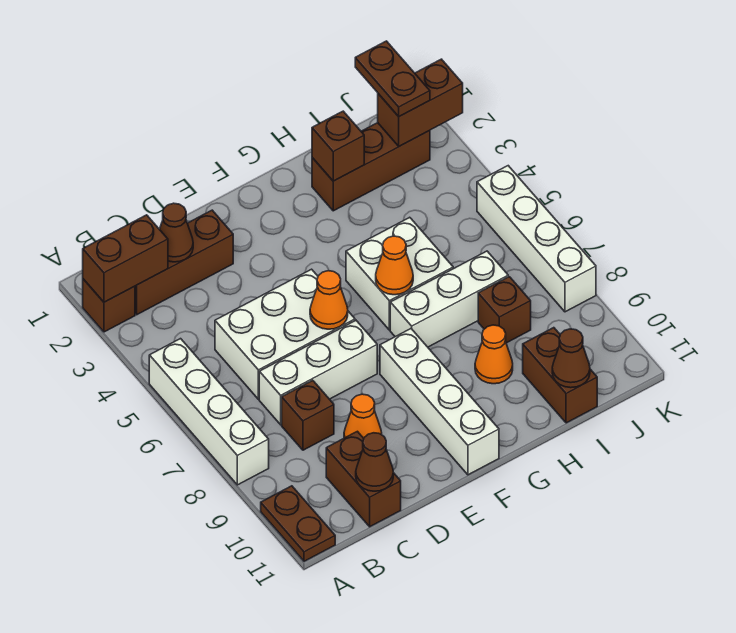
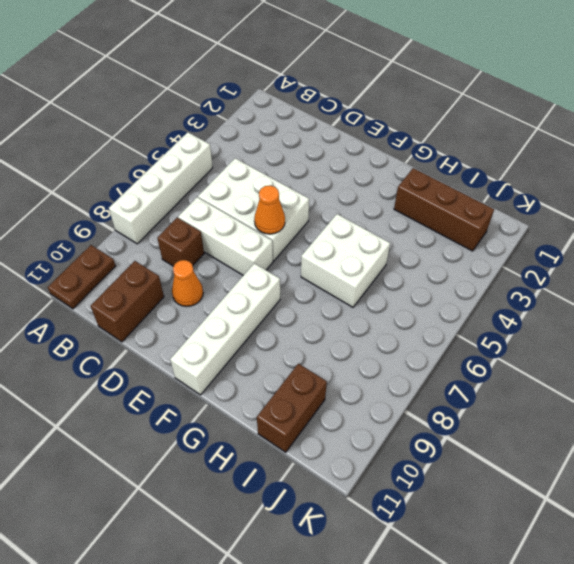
none -> brown brick A2 level 1
none -> brown brick B2:D2 level 1
none -> white brick G7:I7 level 1

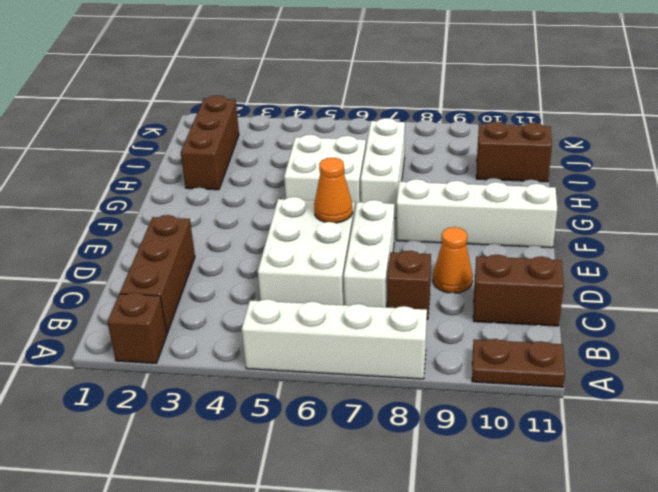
none -> orange cone H9 level 1
none -> brown brick I8 level 1
none -> white brick K5:K8 level 1

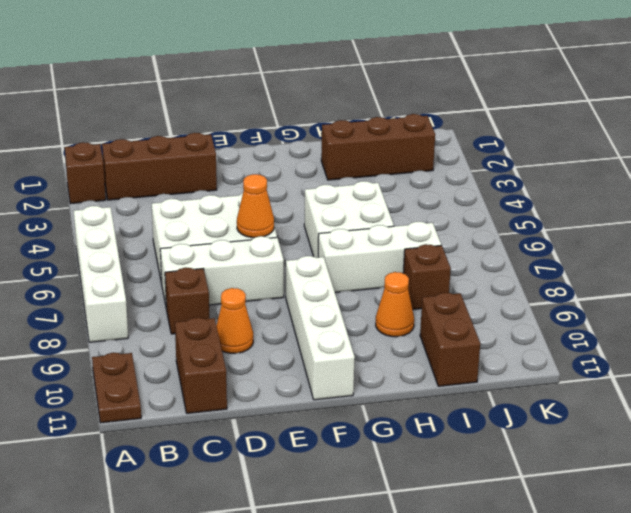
none -> white brick K5:K8 level 1
none -> brown brick A2:B2 level 2
none -> brown cone C2 level 2

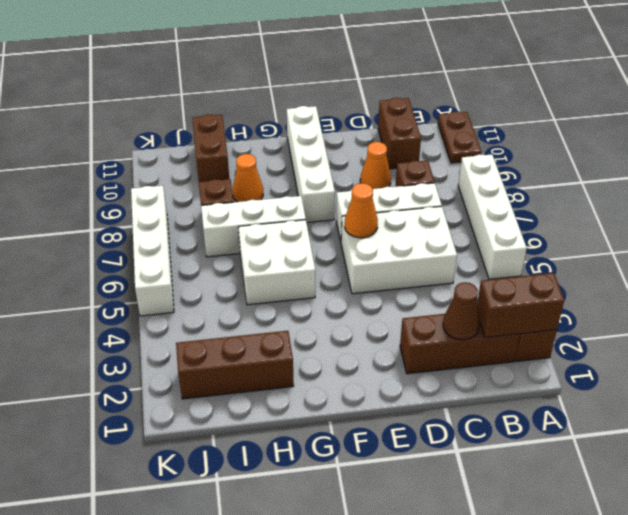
none -> brown cone C11 level 2
none -> orange cone G6 level 2
none -> brown brick H2 level 2

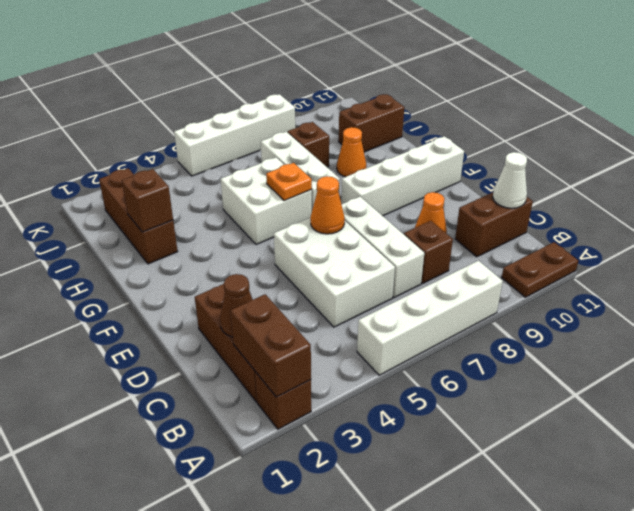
white cone C11 level 2 -> brown cone C11 level 2
orange plate G6 level 2 -> orange cone G6 level 2
none -> brown cone I11 level 2
none -> brown brick J2:K2 level 2
none -> brown plate J1:J2 level 3

